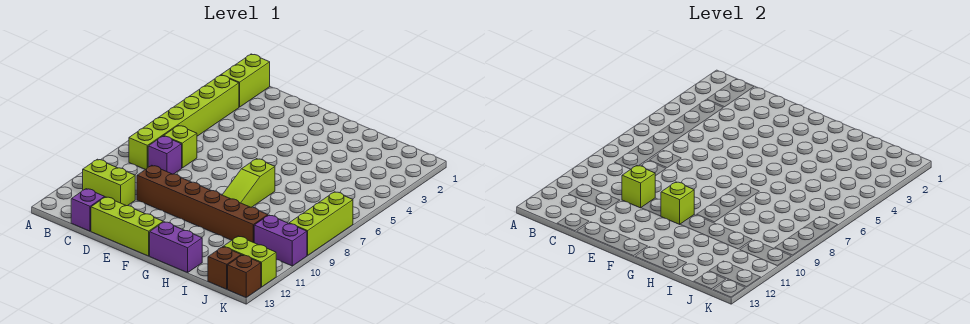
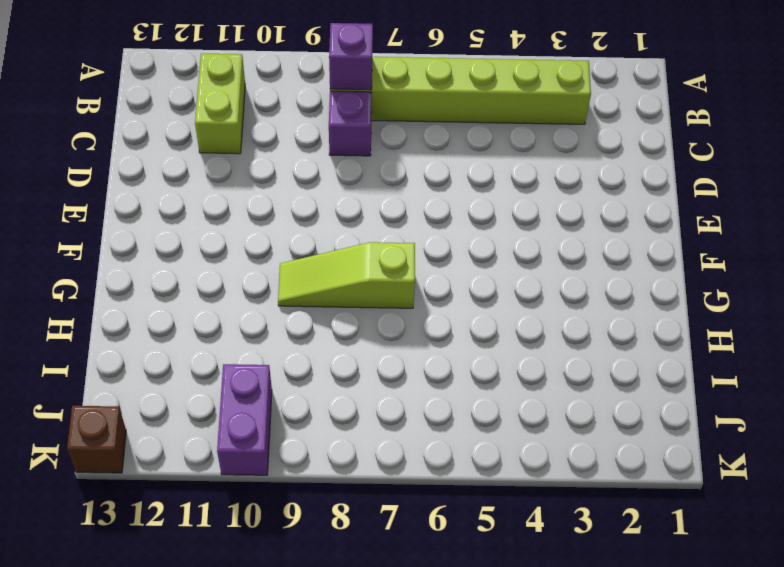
purple brick B8 level 2 -> purple brick C13 level 1
none -> lime brick B1:B2 level 1
none -> lime brick C7 level 1
none -> brown brick D10:I10 level 1

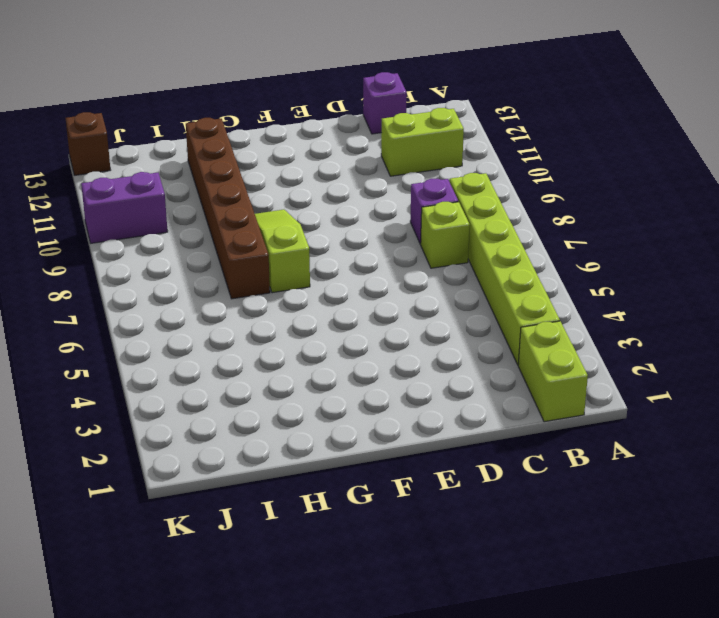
brown brick H7:H12 level 1 -> brown brick D10:I10 level 1
none -> lime brick D13:F13 level 1
none -> purple brick G13:H13 level 1
none -> lime brick J12:K12 level 1

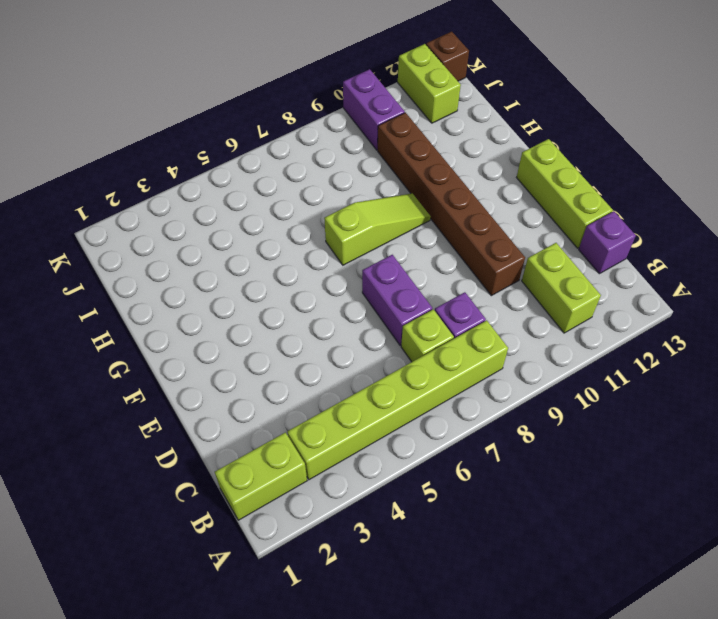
purple brick D7:E7 level 1 -> purple brick G13:H13 level 1
none -> brown brick J13 level 1
none -> lime brick K7:K9 level 1
none -> lime brick D10 level 2

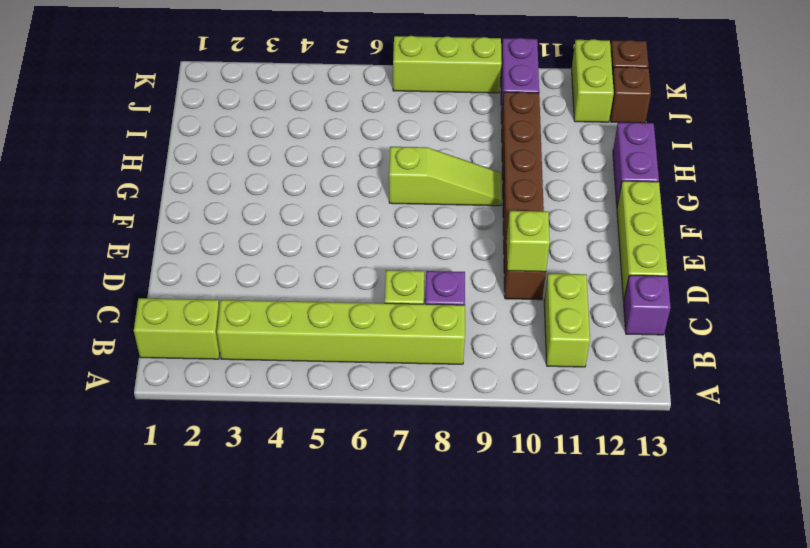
none -> lime brick F10 level 2

